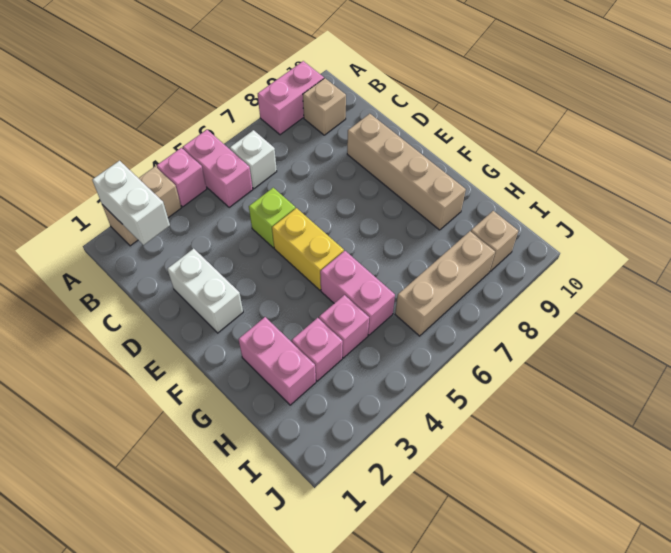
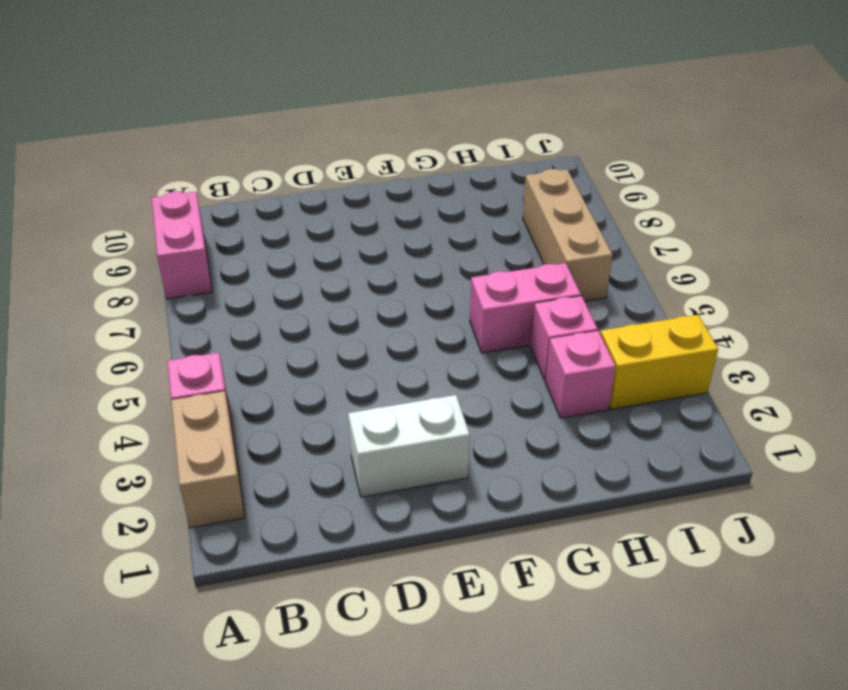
yellow brick I3:J3 level 1 -> yellow brick E5:F5 level 1
none -> pink brick A5:B5 level 1
none -> white brick B6 level 1
none -> tan brick B9 level 1

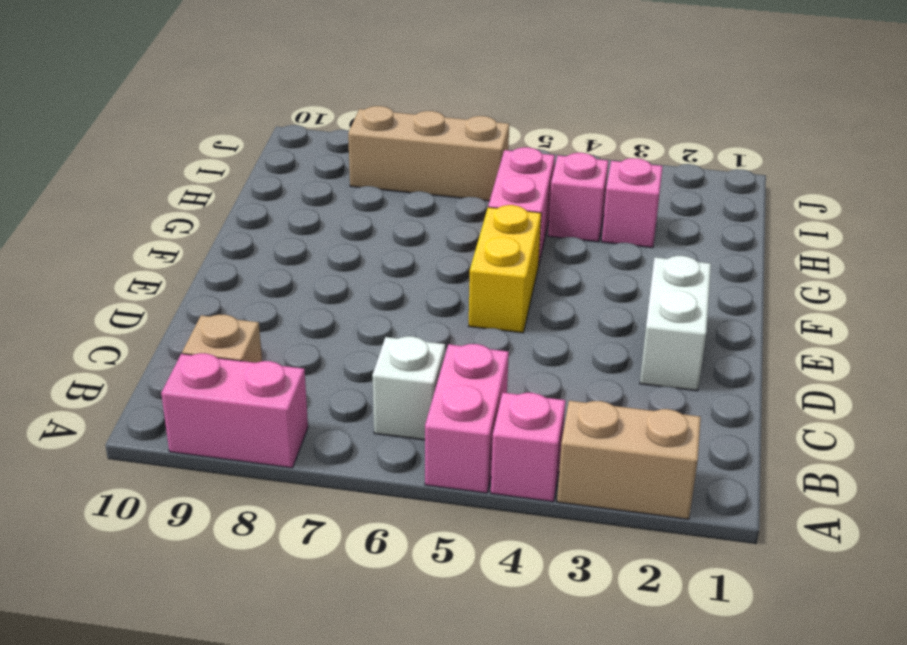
none -> lime brick D5 level 1
none -> tan brick D9:G9 level 1
none -> pink brick G2:H2 level 1

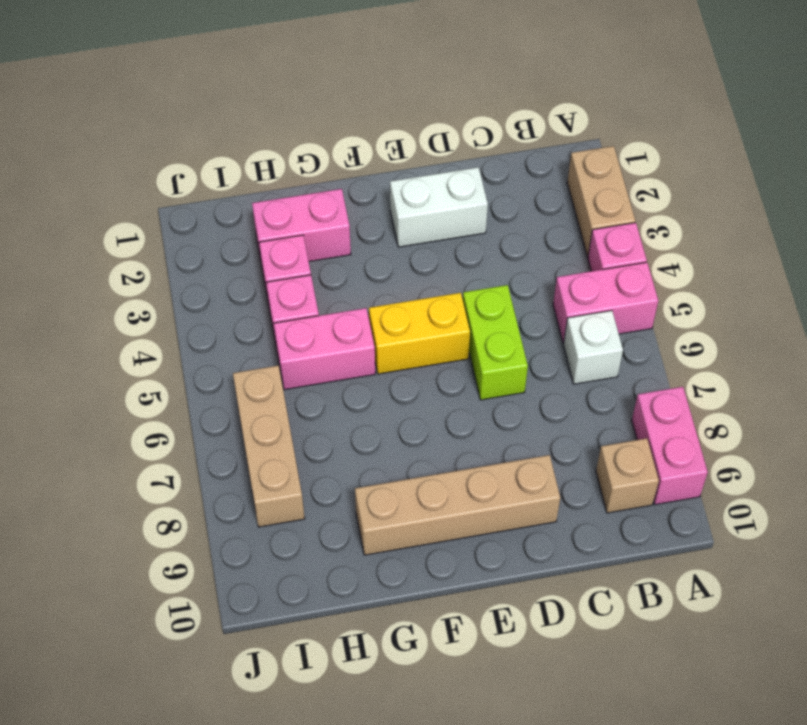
lime brick D5:D6 level 1 -> lime brick D5 level 1
none -> tan brick I9 level 1
none -> white brick A2:B2 level 2

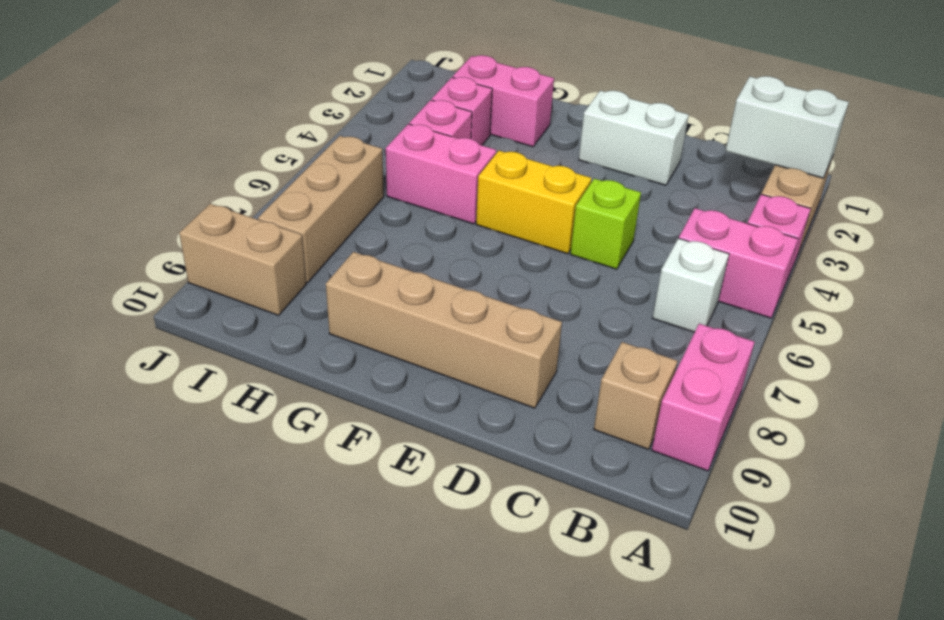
tan brick I9:J9 level 1 -> tan brick I9 level 1

